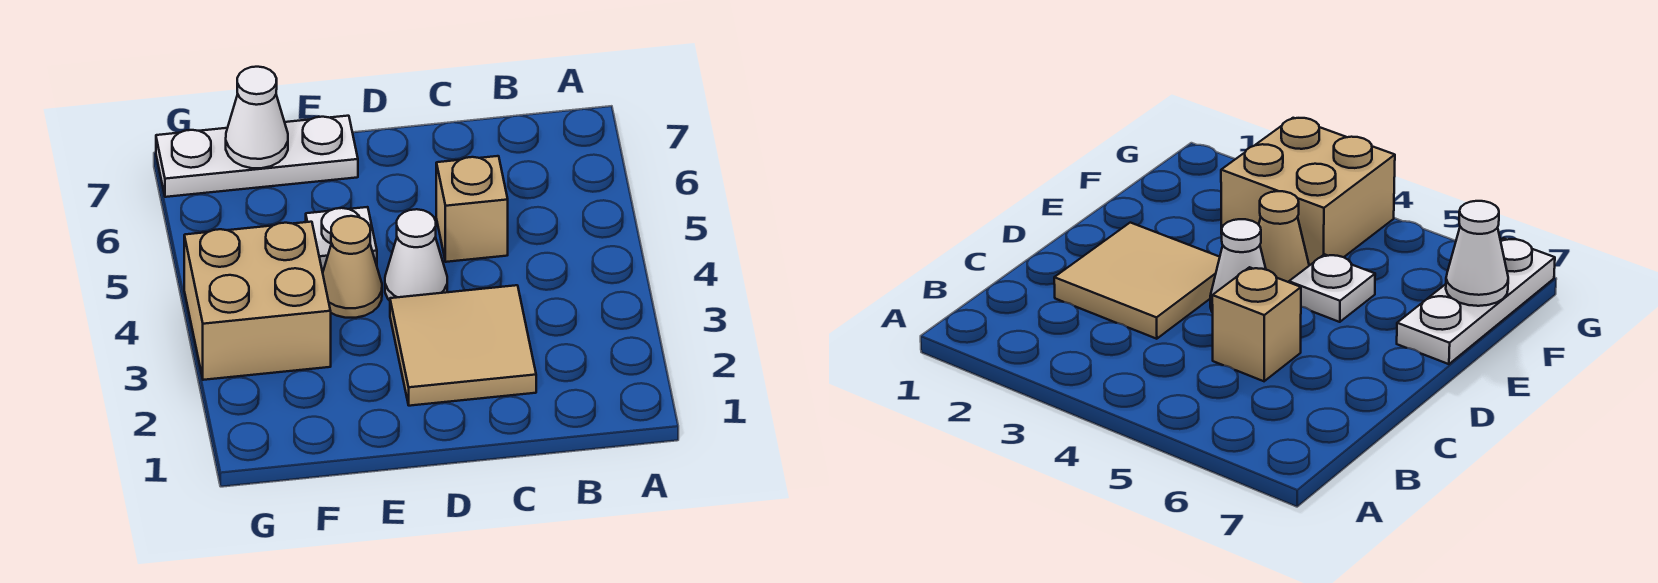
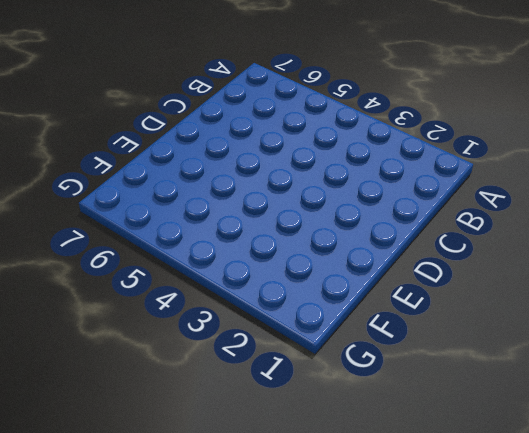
none -> tan tile C2:D3 level 1
none -> tan brick C5 level 1

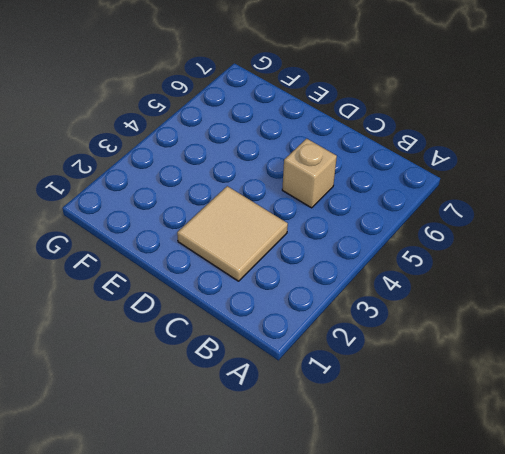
none -> white cone D4 level 1
none -> tan cone E4 level 1

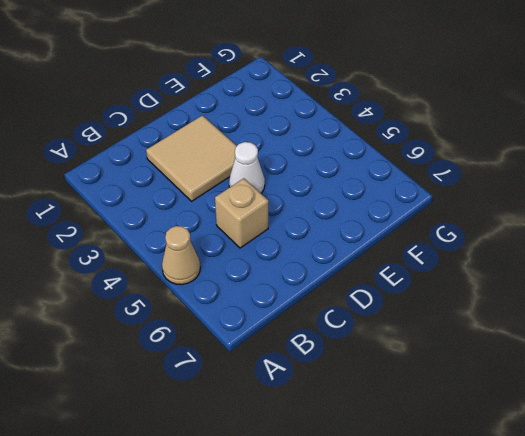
tan cone A5 level 1 -> tan cone E4 level 1
none -> white plate E5 level 1
none -> white plate E7:G7 level 1

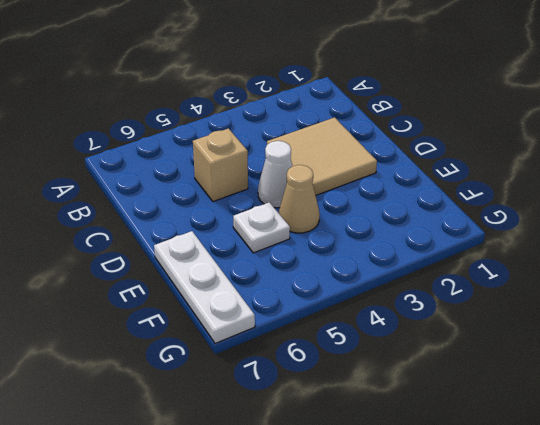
none -> tan brick F3:G4 level 1
none -> white cone F7 level 2

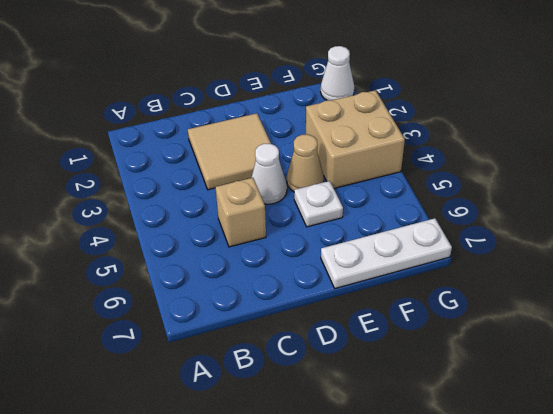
white cone G1 level 1 -> white cone F7 level 2

